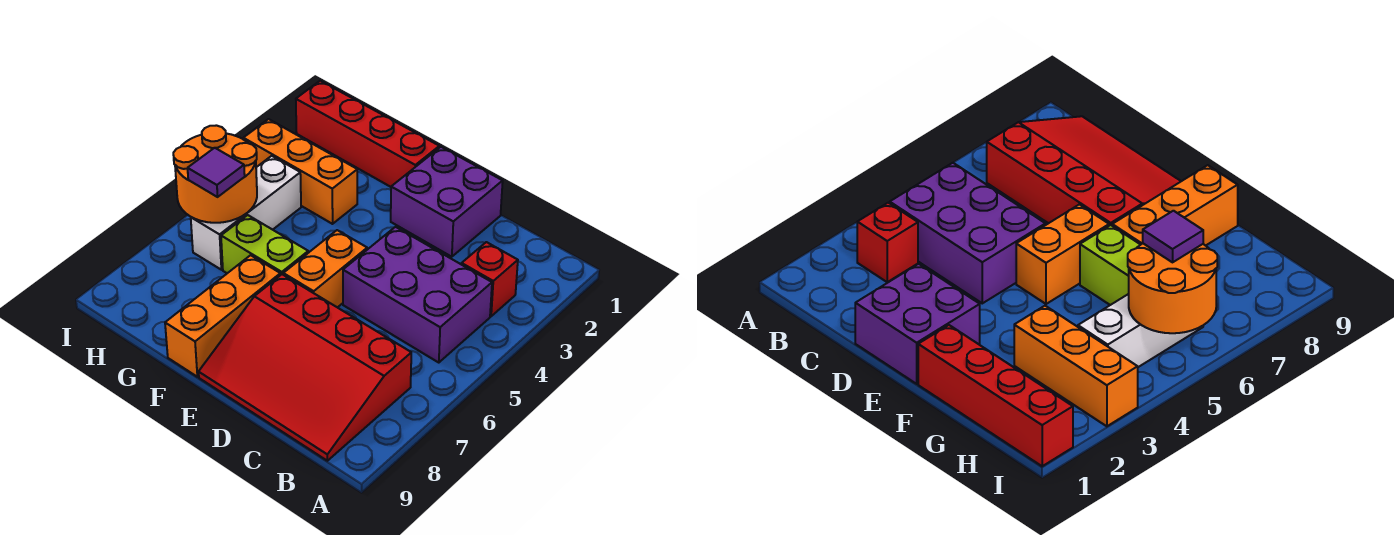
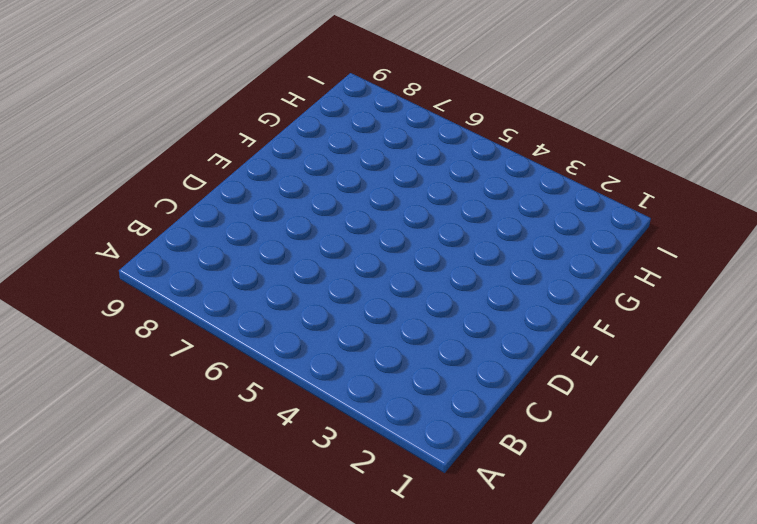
none -> red brick B3 level 1
none -> purple brick B4:D5 level 1
none -> red slope B7:E9 level 1 top 7

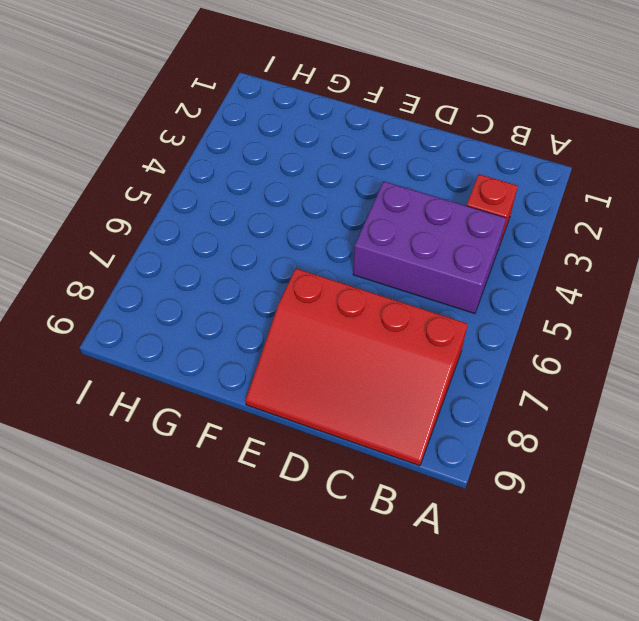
none -> purple brick D1:E2 level 1
none -> orange brick E5:E6 level 1
none -> red brick F1:I1 level 1

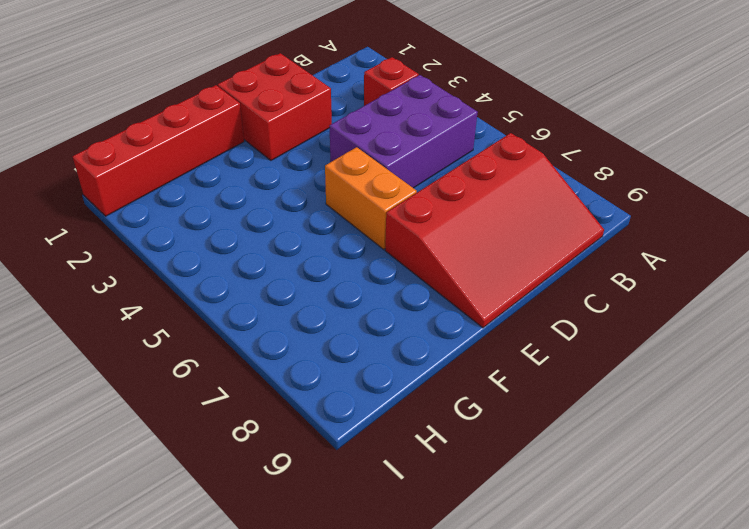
red brick D1:E2 level 1 -> purple brick D1:E2 level 1
none -> lime brick F6:G6 level 1
none -> orange brick F7:F9 level 1
none -> orange brick G3:I3 level 1

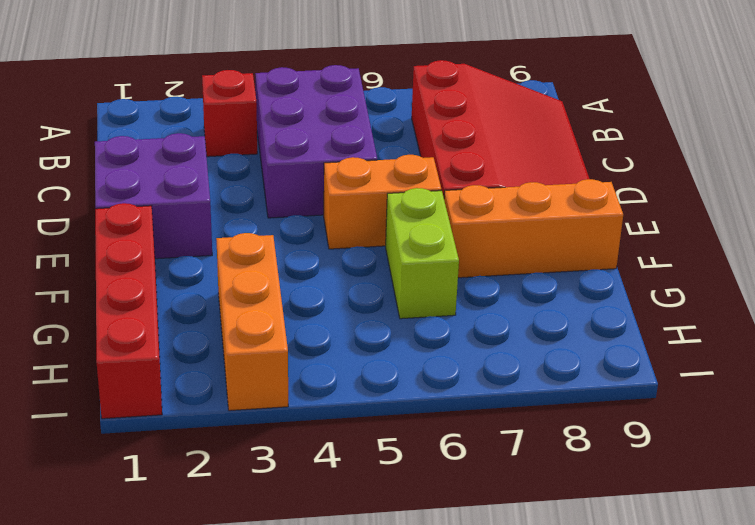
none -> white brick H4:H6 level 1
none -> orange round brick H5:I6 level 2
none -> purple tile H6 level 3

